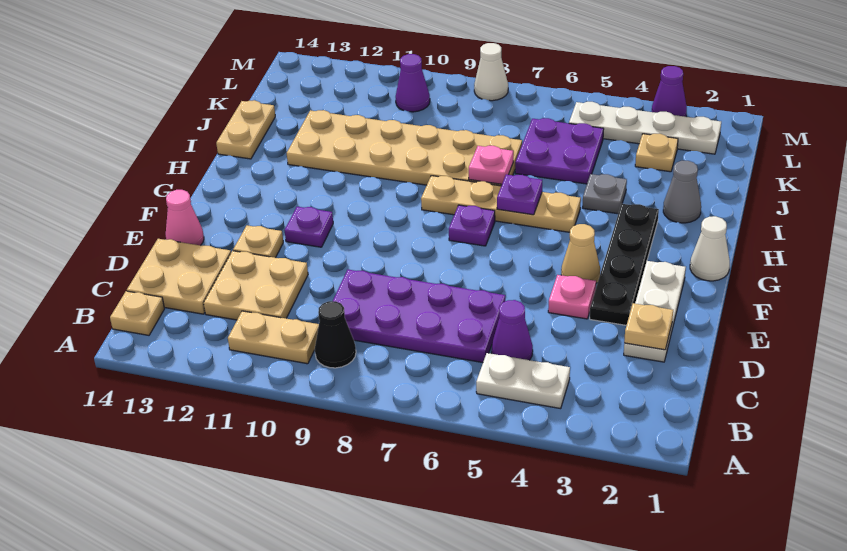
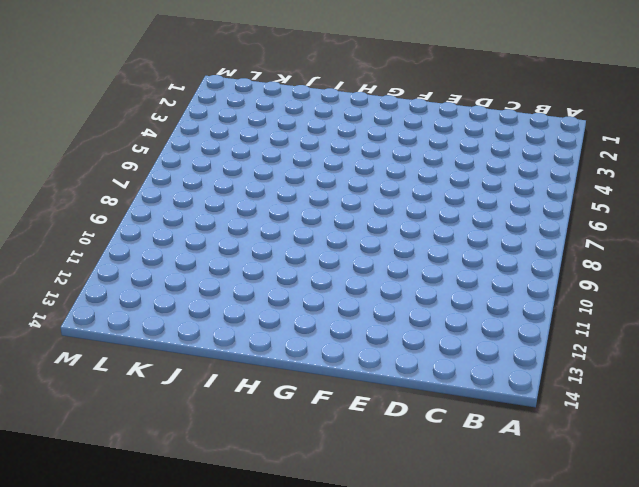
none -> white plate B4:B5 level 1
none -> black cone B9 level 1
none -> tan plate B10:B11 level 1
none -> tan plate B14 level 1

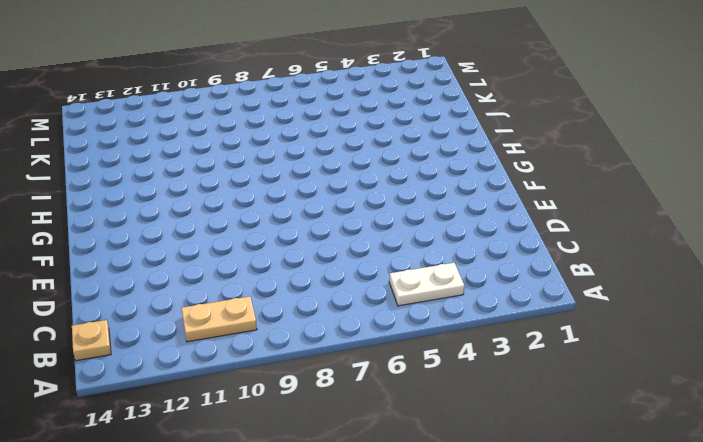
none -> black cone B9 level 1
none -> purple cone C5 level 1
none -> purple plate C6:D9 level 1
none -> tan plate C11:D12 level 1

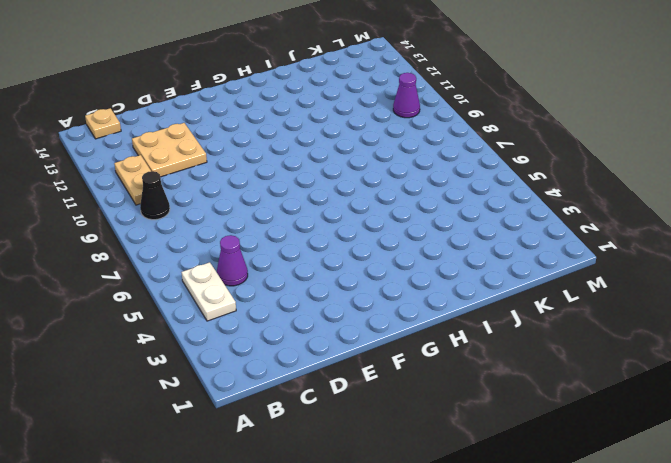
none -> purple plate C6:D9 level 1
none -> tan plate C13:D14 level 1
none -> white plate D2:F2 level 1
none -> black plate E3:H3 level 1

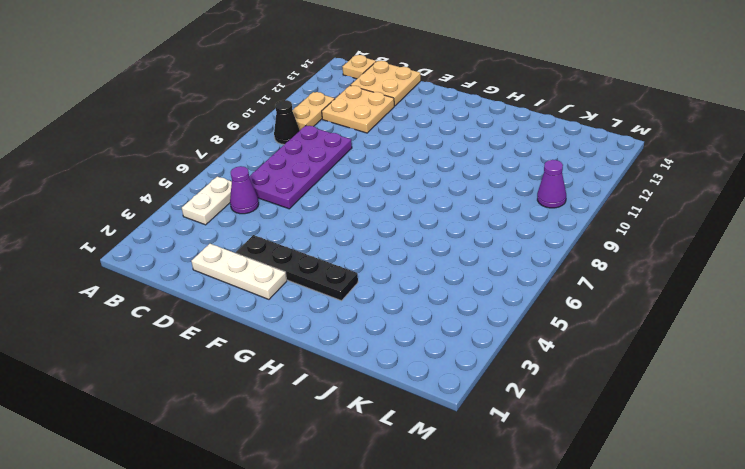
none -> pink plate E4 level 1
none -> tan plate E12 level 1
none -> pink cone E14 level 1
none -> tan cone F4 level 1

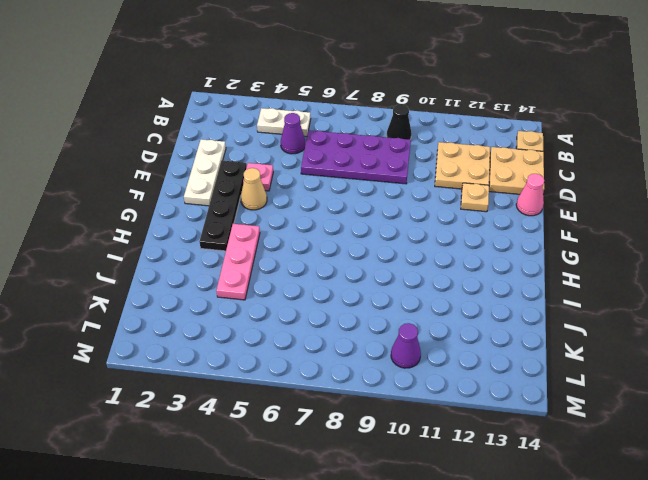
pink plate H4:J4 level 1 -> grey plate I4 level 1
none -> tan plate B10:B11 level 1
none -> purple plate F11 level 1
none -> white cone G1 level 1
none -> purple plate G7 level 1

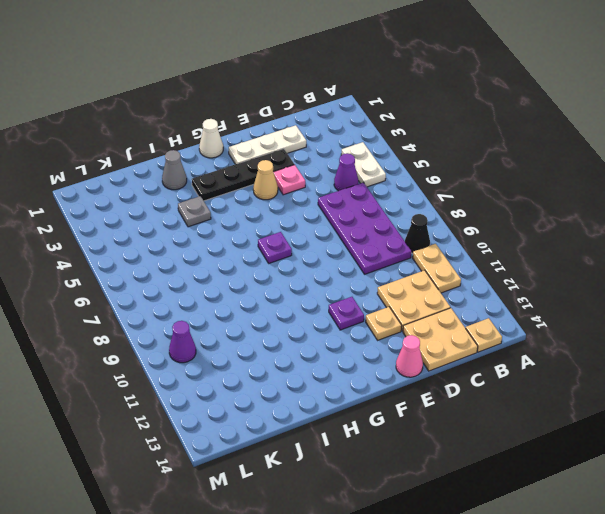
none -> tan plate H5:H8 level 1
none -> tan plate I7:J12 level 1
none -> tan plate I14:J14 level 1
none -> purple plate J5:K6 level 1

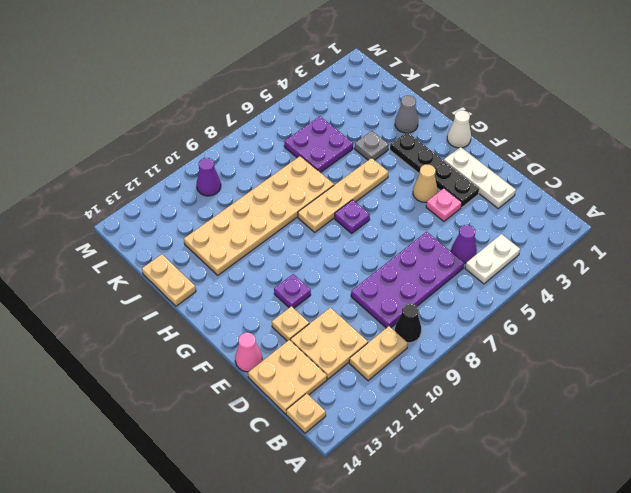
none -> tan plate K3 level 1
none -> white plate L2:L5 level 1
none -> purple cone M3 level 1
none -> white cone M8 level 1

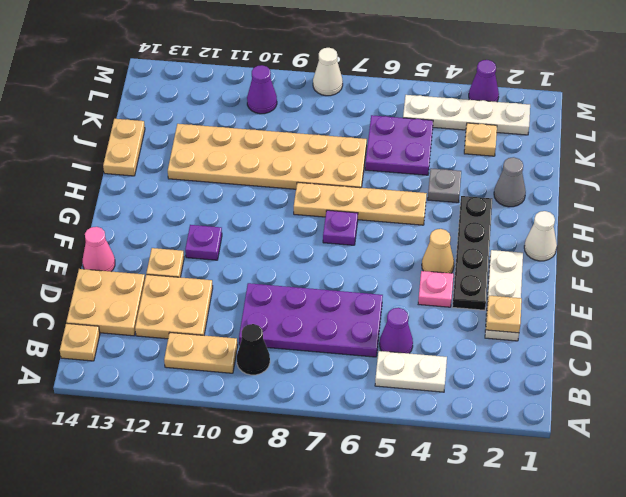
none -> purple plate H6 level 2
none -> pink plate I7 level 2

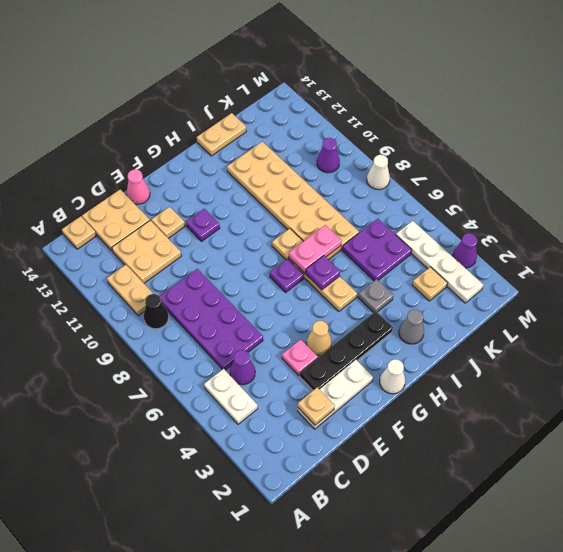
pink plate H7:I7 level 2 -> pink plate I7 level 2

